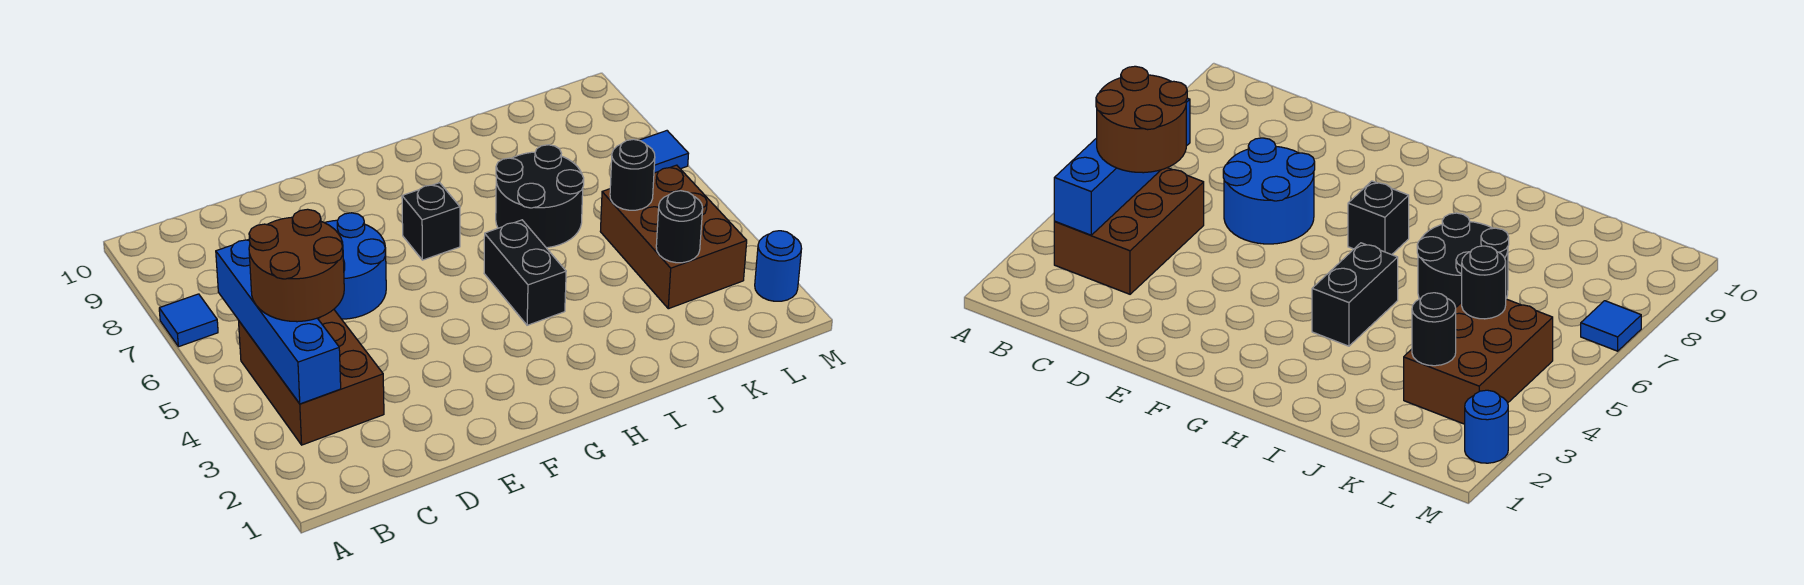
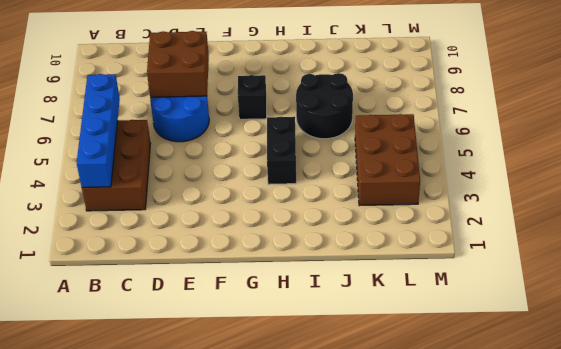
brown brick D7:E8 level 2 -> none
none -> blue tile A7 level 1
none -> blue round brick M2 level 1
none -> blue tile M7 level 1

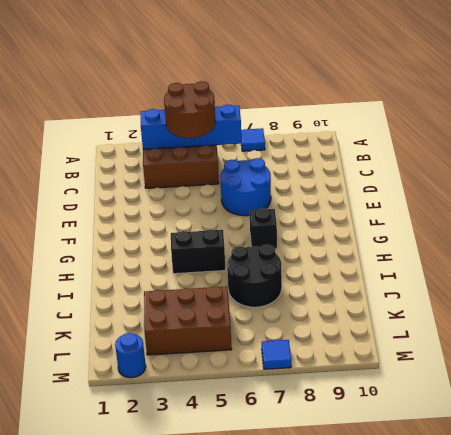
none -> black round brick K3 level 2
none -> black round brick K5 level 2

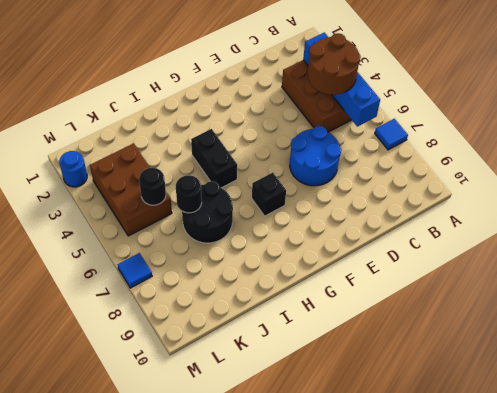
black round brick J6 level 2 -> black round brick K3 level 2

